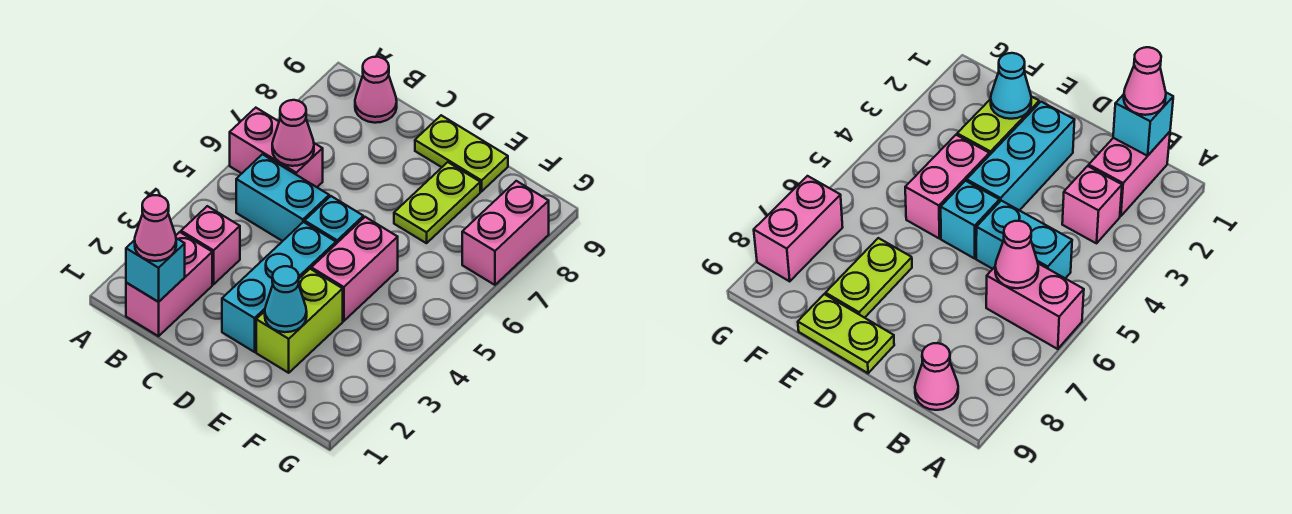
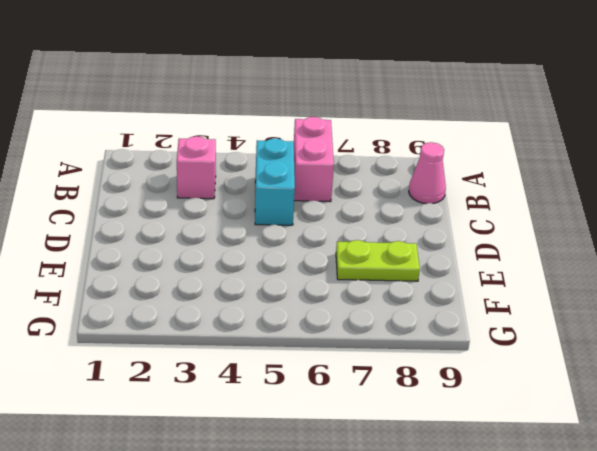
none -> pink brick B1:B2 level 1
none -> cyan brick D2:D4 level 1
none -> cyan brick D5 level 1

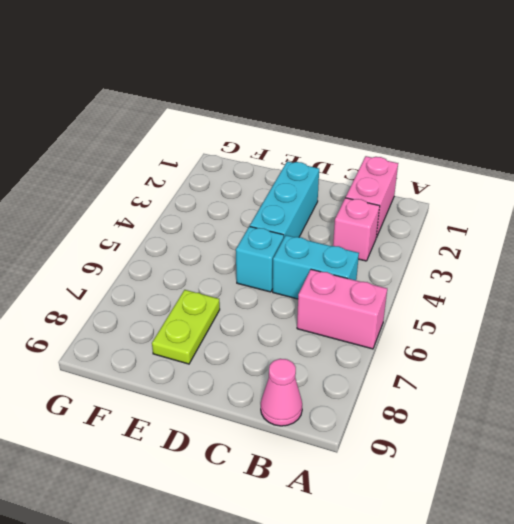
none -> lime plate D9:E9 level 1
none -> lime brick E2:E3 level 1
none -> pink brick E4:E5 level 1

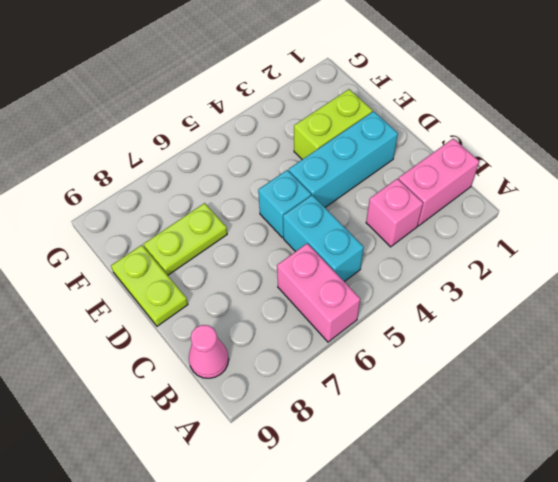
none -> pink brick E4:E5 level 1
none -> pink brick G7:G8 level 1
none -> cyan brick B1 level 2

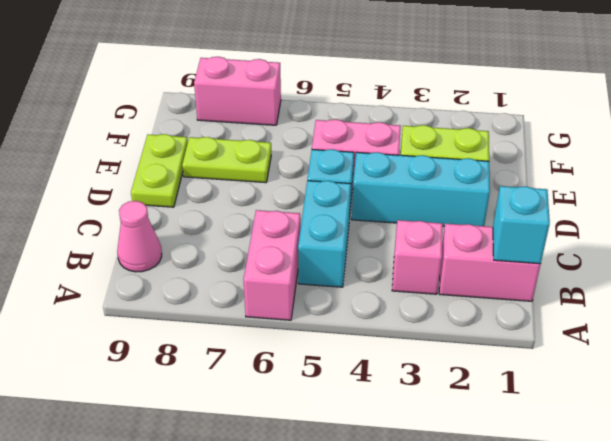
none -> pink cone B6 level 2
none -> cyan cone E2 level 2
none -> pink cone B1 level 3

